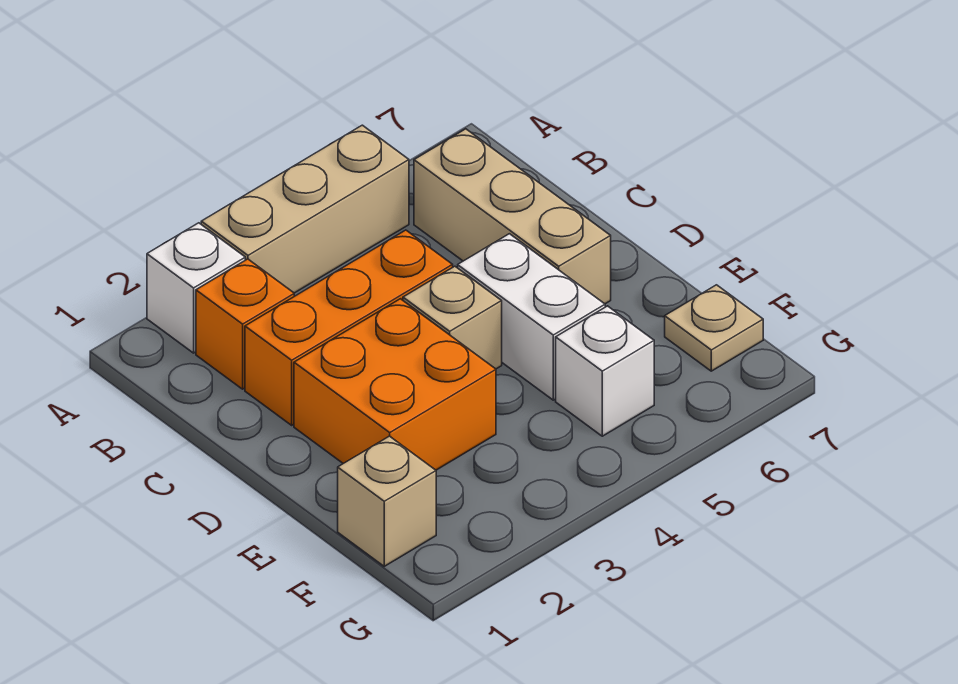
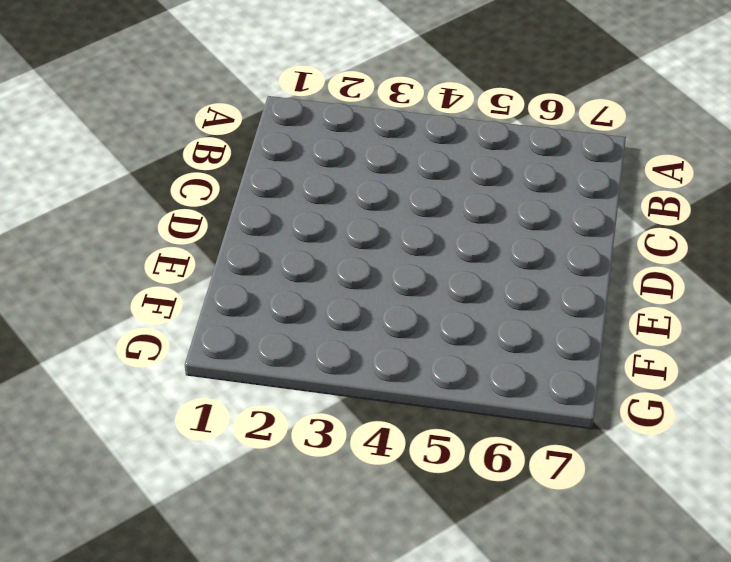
none -> white brick A2 level 1
none -> tan brick A3:A5 level 1

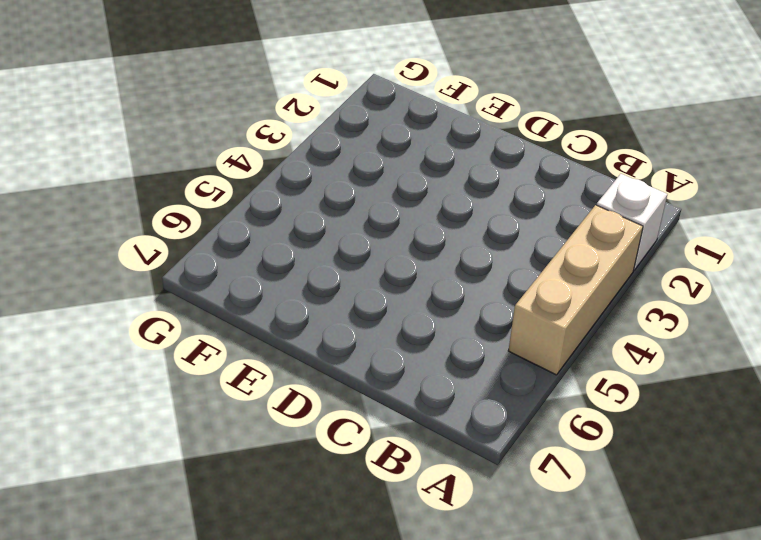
none -> orange brick B2 level 1
none -> tan brick B6:D6 level 1

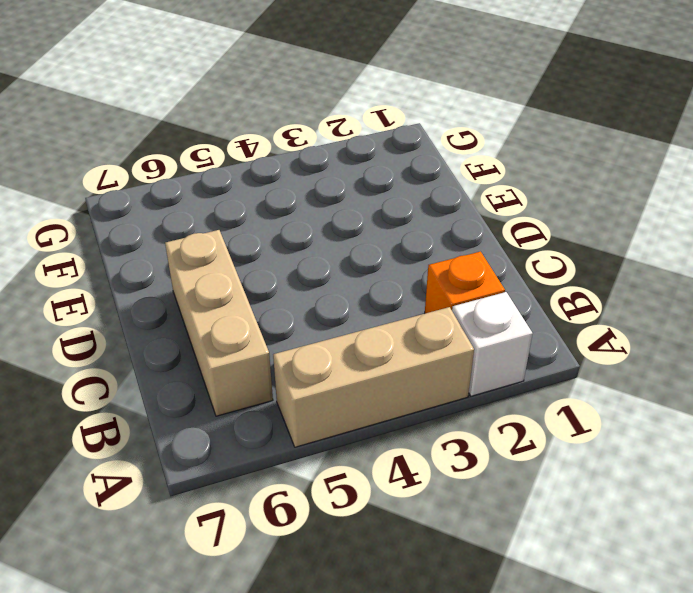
none -> orange brick C2:C4 level 1
none -> orange brick D2:E3 level 1

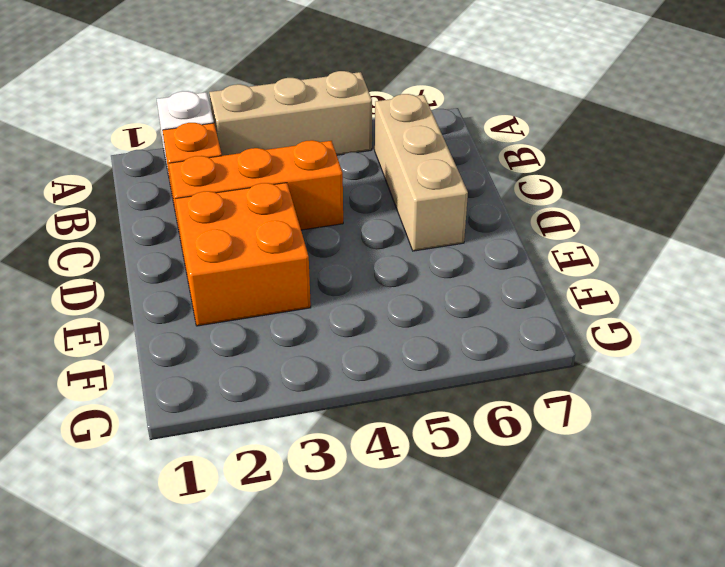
none -> tan brick D4 level 1
none -> white brick D5:E5 level 1

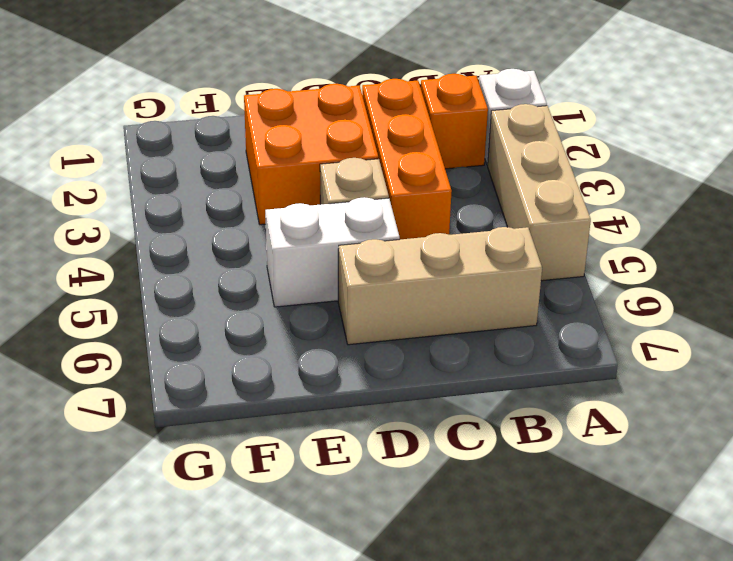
none -> tan brick F1 level 1
none -> white brick F5 level 1

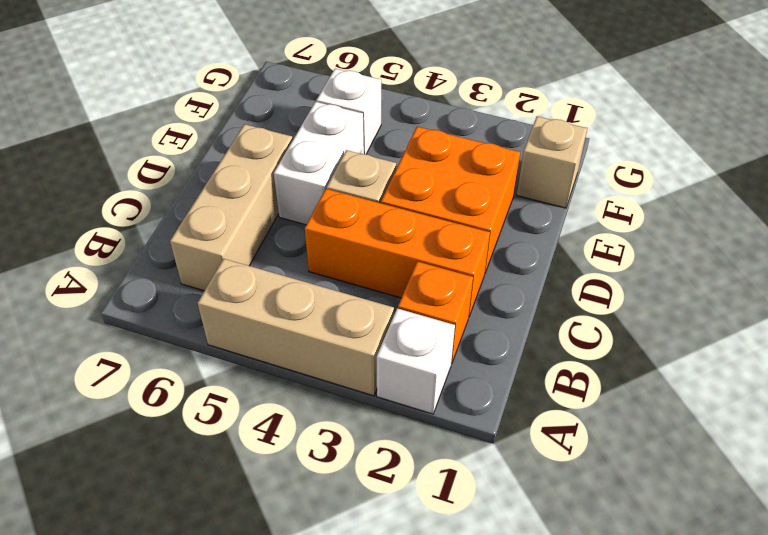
none -> tan plate F7 level 1

